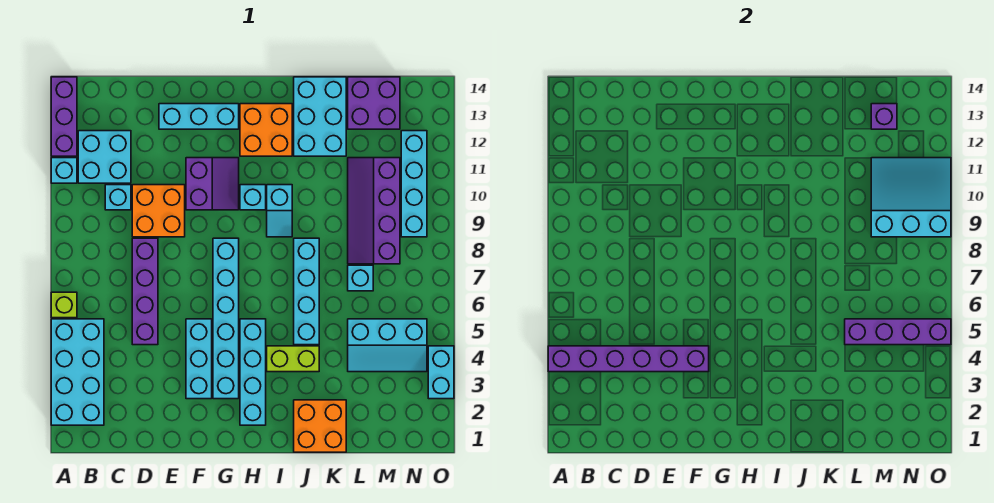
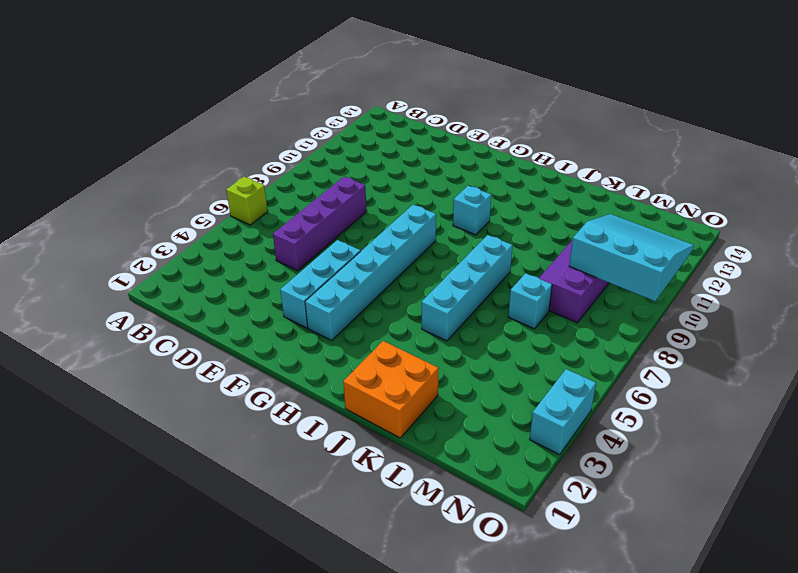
none -> cyan brick A2:B5 level 1
none -> cyan brick A11 level 1
none -> purple brick A12:A14 level 1
none -> cyan brick B11:C12 level 1

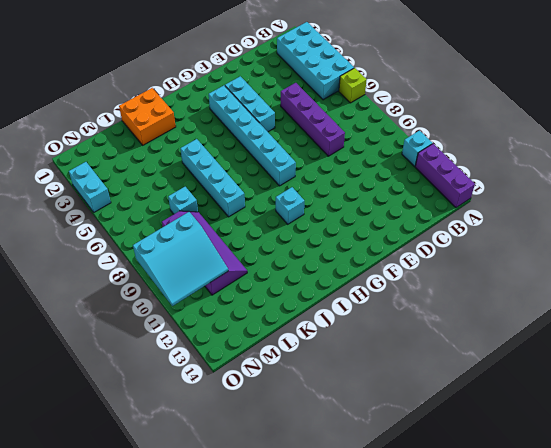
none -> cyan brick B11:C12 level 1
none -> cyan brick C10 level 1
none -> orange brick D9:E10 level 1
none -> cyan brick E13:G13 level 1

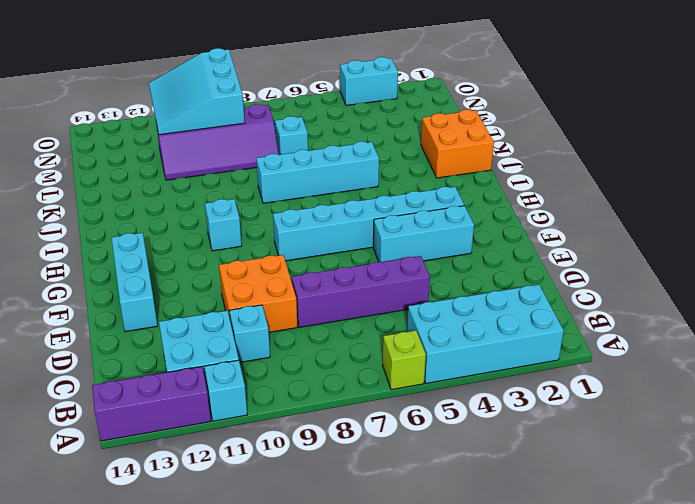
none -> purple slope F10:G11 level 1 top F
none -> cyan brick H2:H5 level 1
none -> orange brick H12:I13 level 1
none -> lime brick I4:J4 level 1

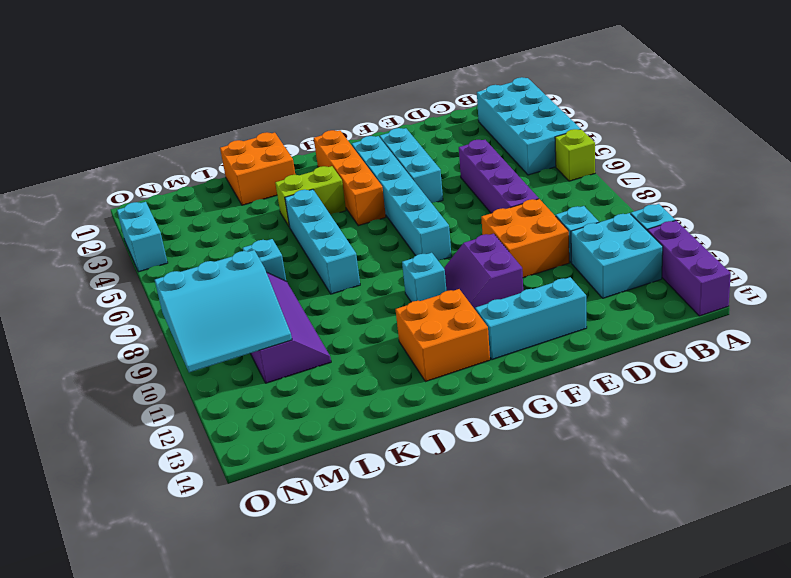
orange brick H2:H5 level 1 -> cyan brick H2:H5 level 1
none -> cyan slope I9:I10 level 1 top 10
none -> cyan brick J12:K14 level 1
none -> cyan slope L4:N5 level 1 top 5
none -> purple brick L13:M14 level 1

